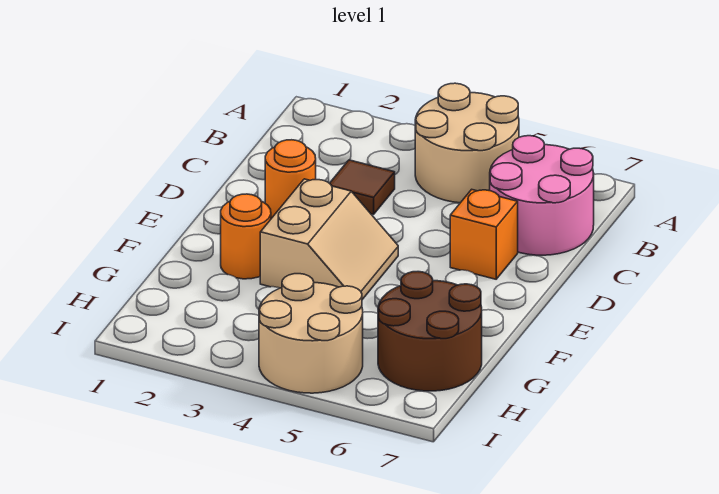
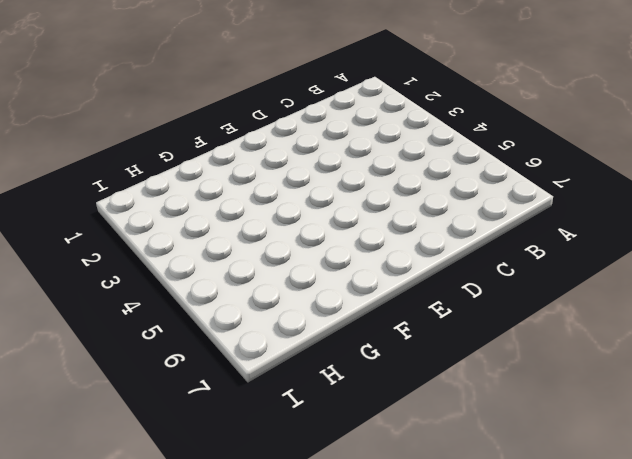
none -> tan round brick A4:B5 level 1
none -> pink round brick B6:C7 level 1

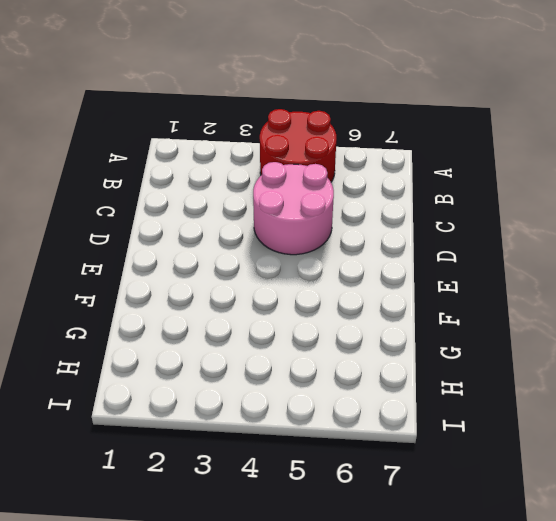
red round brick A4:B5 level 1 -> tan round brick A4:B5 level 1
pink round brick C4:D5 level 1 -> pink round brick B6:C7 level 1
none -> brown tile C3 level 1
none -> orange round brick D2 level 1

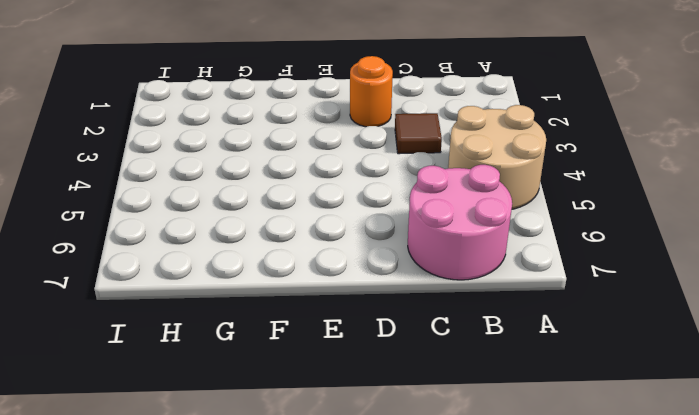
none -> orange brick D6 level 1
none -> tan slope E3:F4 level 1 top 3

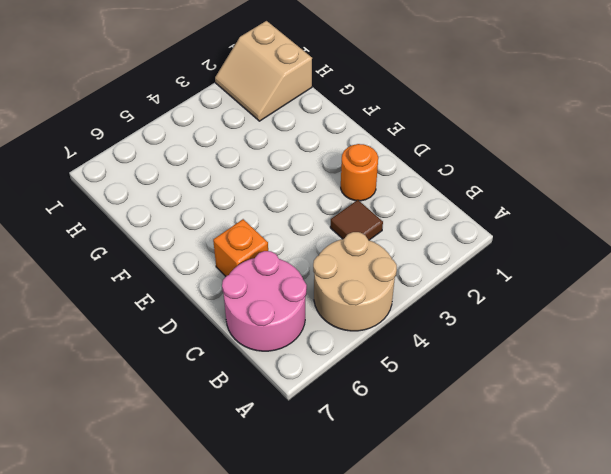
tan slope H1:I2 level 1 top 1 -> tan slope E3:F4 level 1 top 3
none -> orange round brick F2 level 1
none -> brown round brick G6:H7 level 1

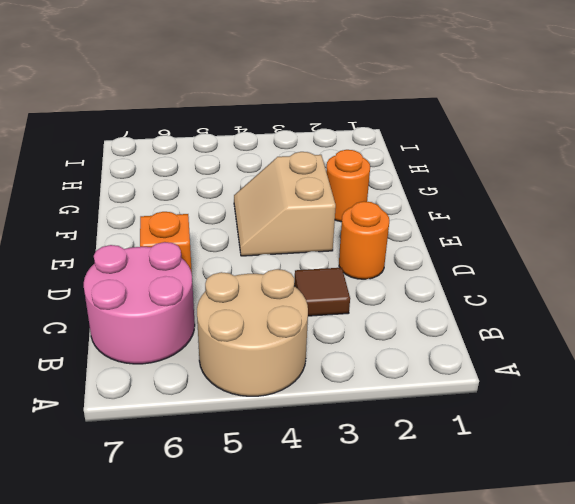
none -> brown round brick G6:H7 level 1
none -> tan round brick H4:I5 level 1

